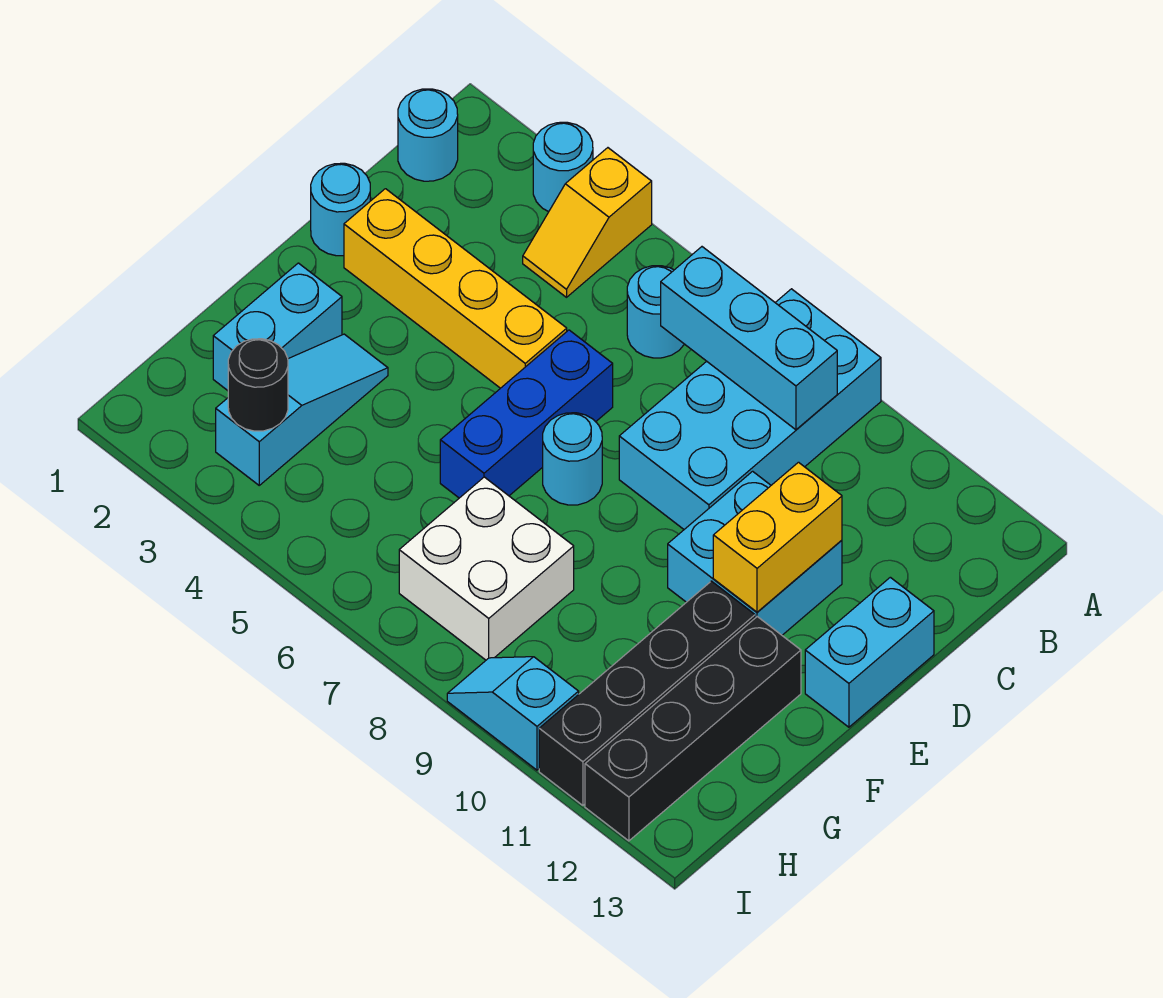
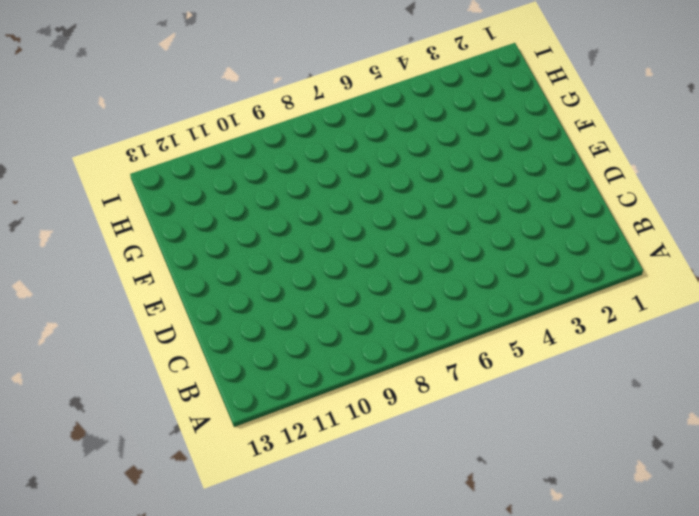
none -> cyan round brick A3 level 1
none -> yellow slope A4:B4 level 1 top A
none -> cyan brick A8:D9 level 1

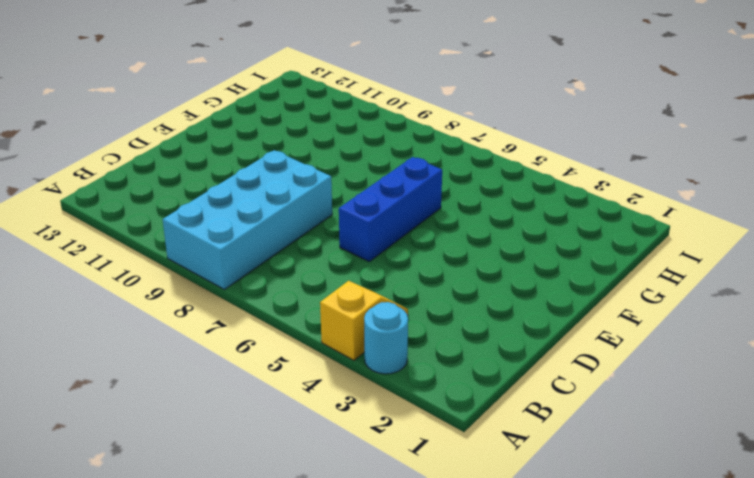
none -> cyan round brick B1 level 1
none -> cyan round brick B6 level 1
none -> cyan round brick D1 level 1

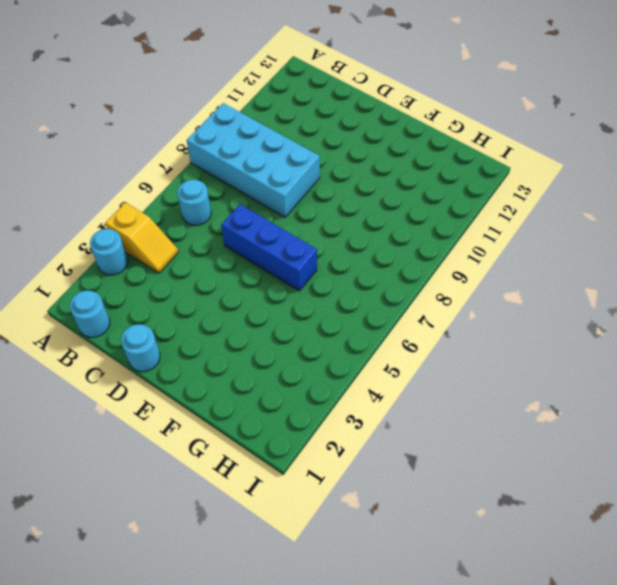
none -> yellow brick D2:D5 level 1
none -> cyan brick D10:E11 level 1
none -> cyan brick D13:E13 level 1

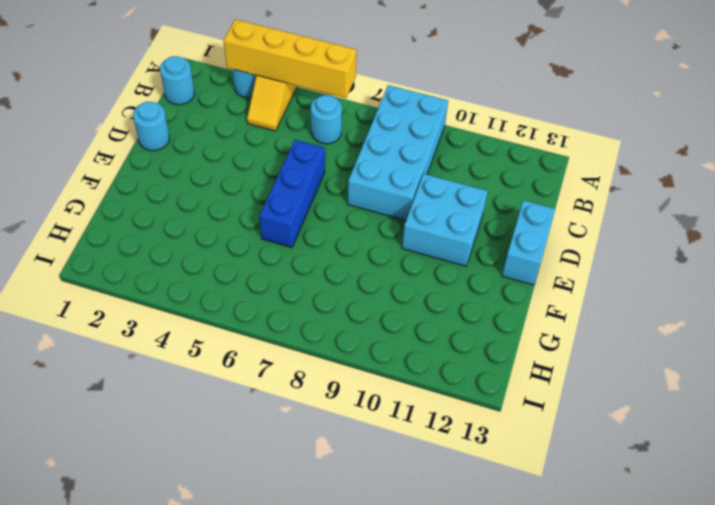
yellow brick A3:A6 level 2 -> yellow brick D2:D5 level 1
none -> cyan round brick E7 level 1
none -> cyan brick F2:G2 level 1
none -> cyan slope F3:H3 level 1 top H

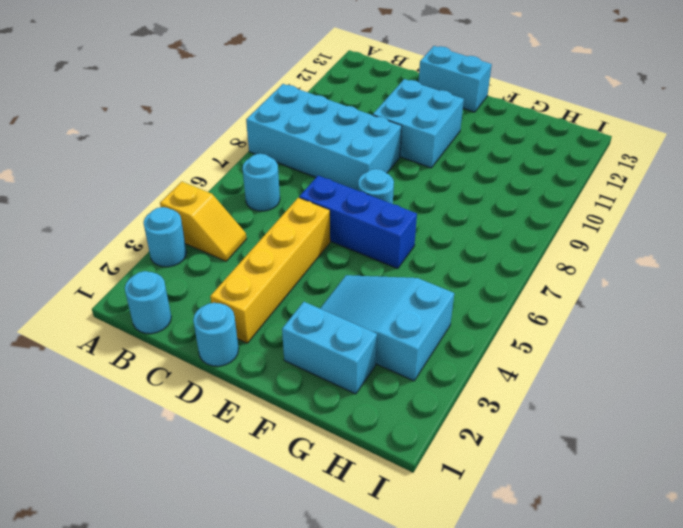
cyan slope F3:H4 level 1 top H -> cyan slope F3:H3 level 1 top H
none -> black brick F11:I11 level 1
none -> black brick F12:I12 level 1
none -> white brick G7:H8 level 1

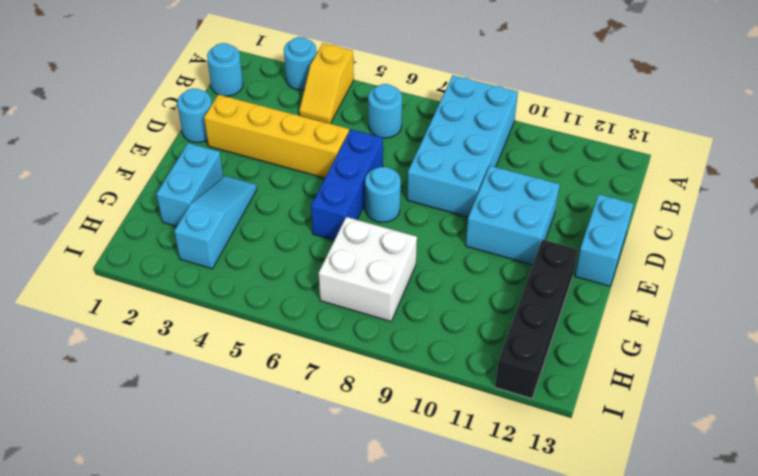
none -> black brick F11:I11 level 1
none -> cyan slope I9:I10 level 1 top 10
none -> cyan brick B7:B9 level 2

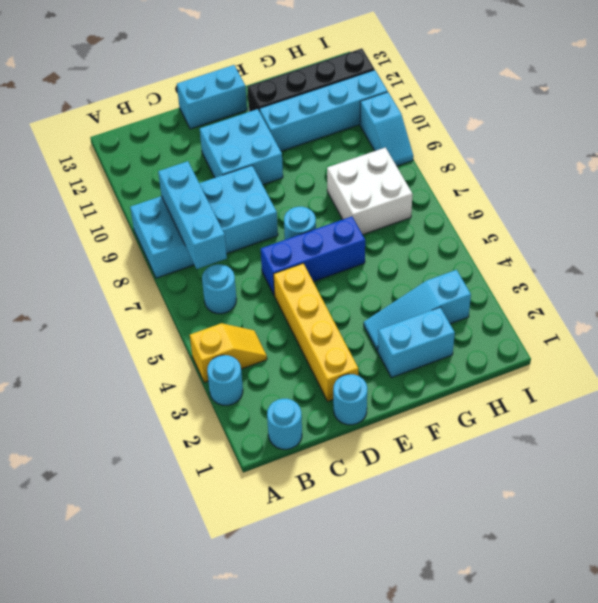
cyan brick F11:I11 level 1 -> black brick F11:I11 level 1
none -> yellow brick D11:E11 level 2
none -> black round brick H3 level 2

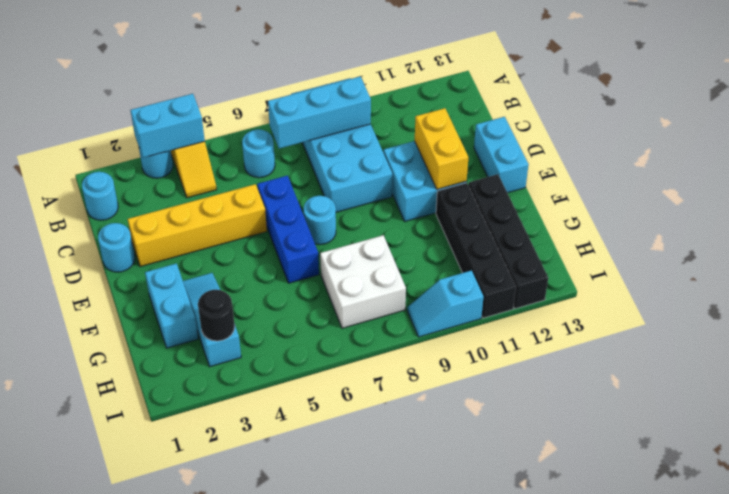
cyan brick A3:A4 level 2 -> none

